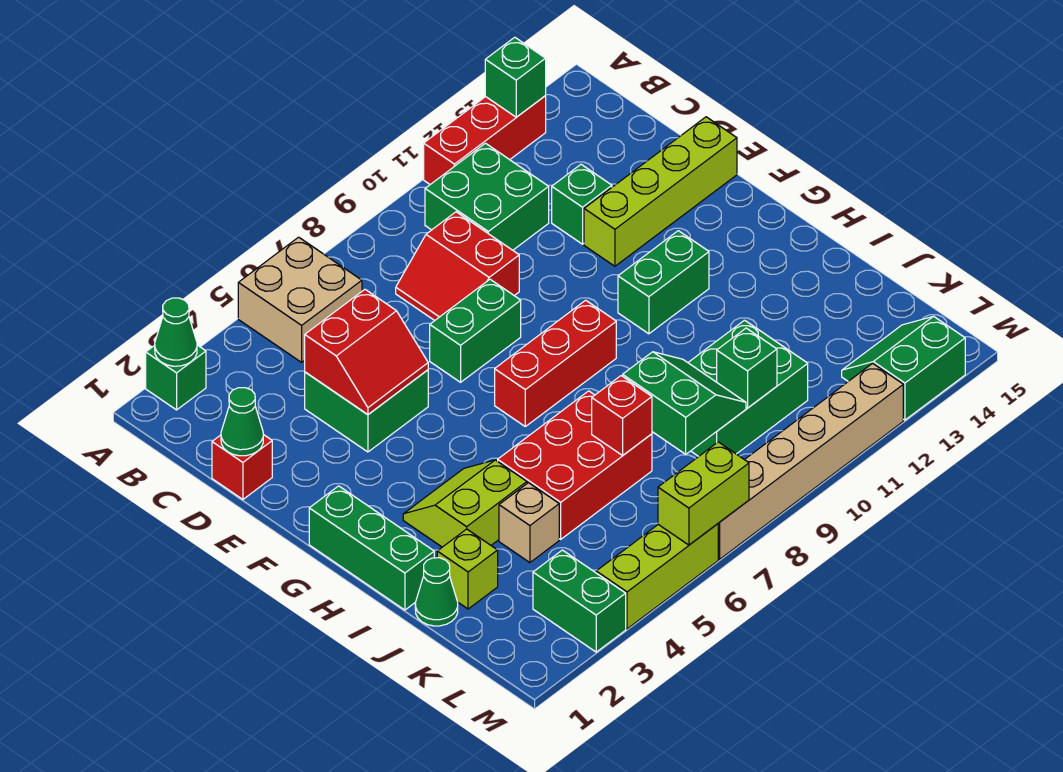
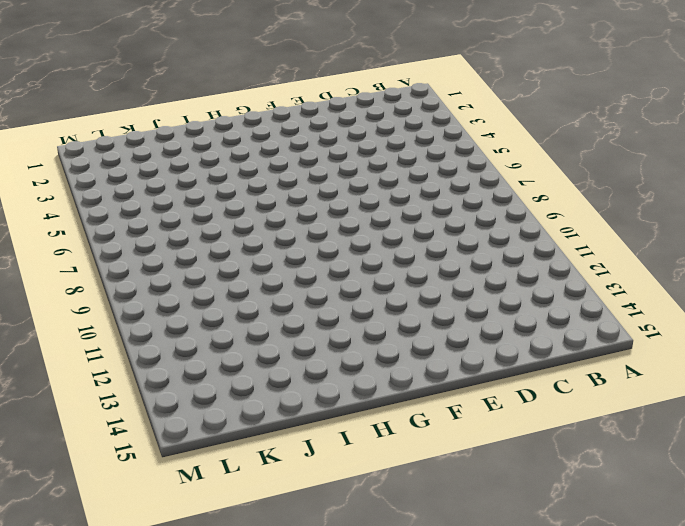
none -> green brick A2 level 1
none -> tan brick A5:B6 level 1
none -> red brick A11:A13 level 1
none -> green brick B10:C11 level 1

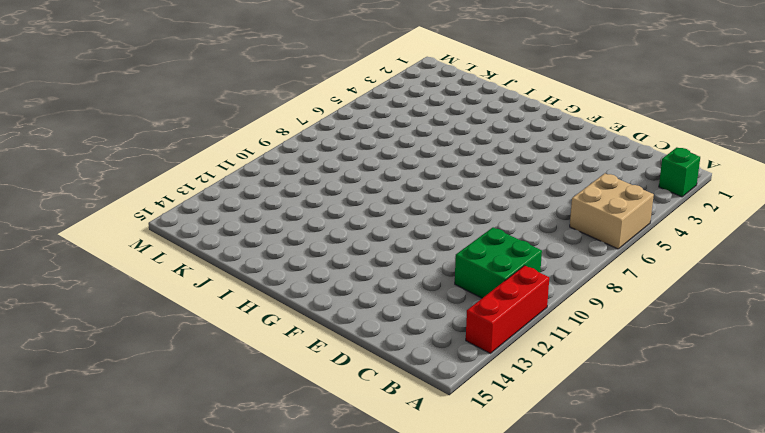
none -> red slope C8:D9 level 1 top 9
none -> red brick D1 level 1
none -> green brick D4:E5 level 1
none -> green brick D12 level 1

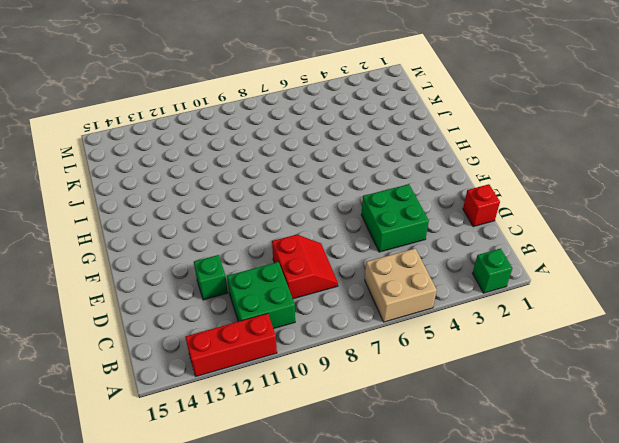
none -> green brick E7:E8 level 1
none -> lime brick E12:E15 level 1
none -> green brick G1:I1 level 1
none -> red brick G7:G9 level 1

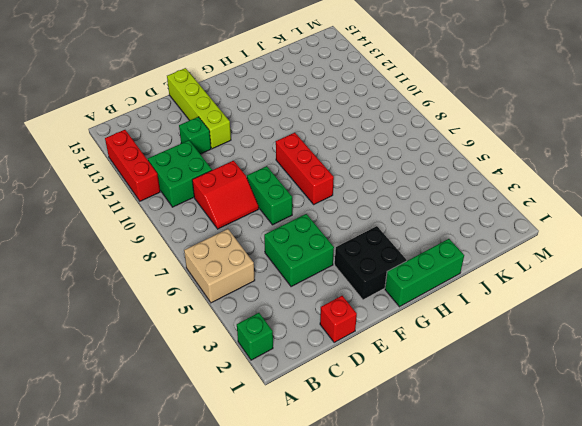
black brick F2:G3 level 1 -> none
none -> green brick G11:G12 level 1
none -> lime slope H3:I4 level 1 top I
none -> red brick I5:J7 level 1
none -> green cone J1 level 1

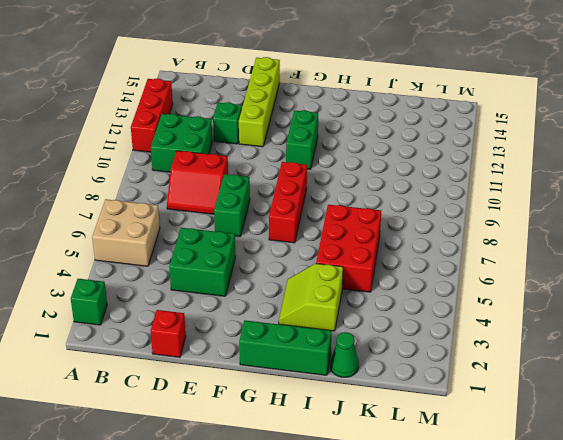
none -> lime brick J2 level 1
none -> tan brick J4 level 1
none -> green brick J9:K11 level 1
none -> green brick L3:M3 level 1

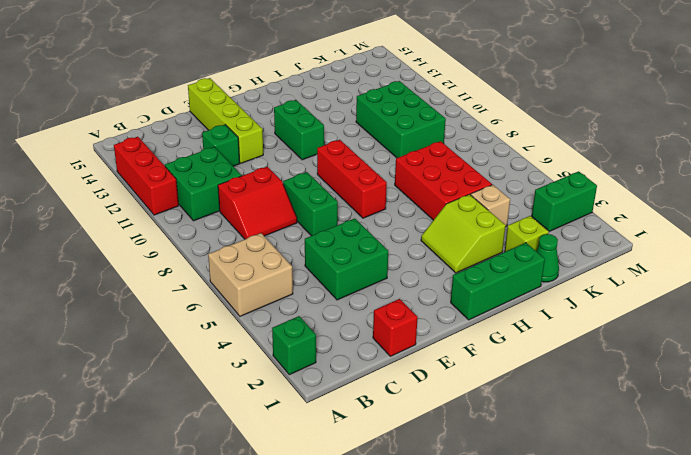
none -> green slope L13:M14 level 1 top M
none -> lime brick M4:M6 level 1
none -> tan brick M7:M12 level 1
none -> green cone A2 level 2

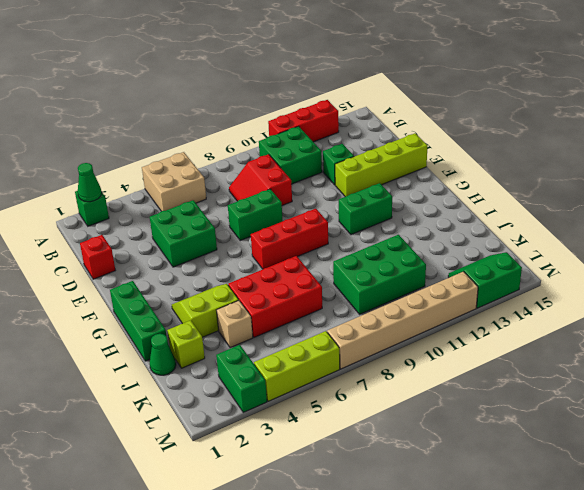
none -> green brick A13 level 2
none -> green cone D1 level 2
none -> red slope D4:E5 level 2 top D
none -> red brick J7 level 2

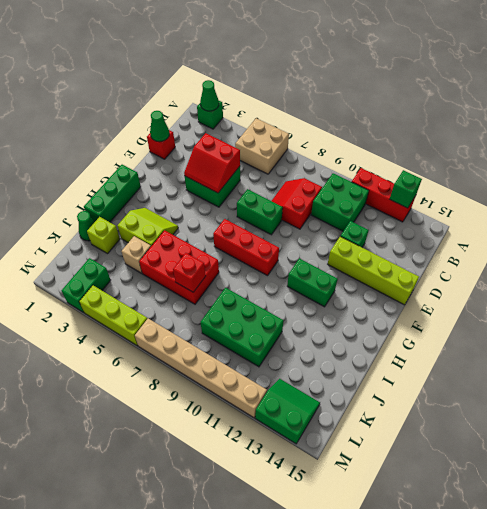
none -> green slope J8:K9 level 2 top 8
none -> green brick K10 level 2
none -> lime brick M6:M7 level 2

